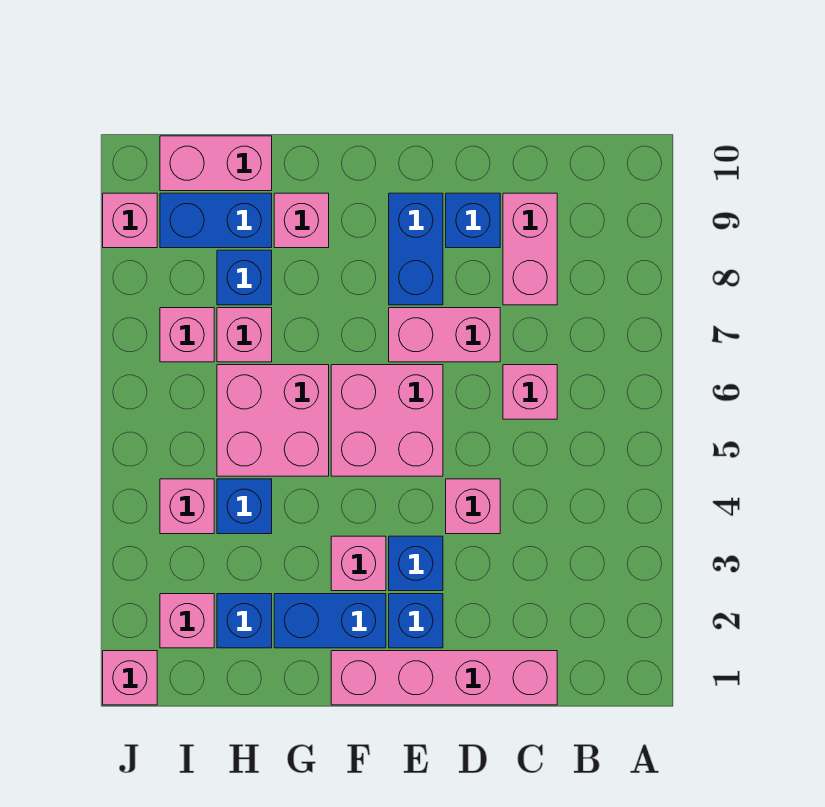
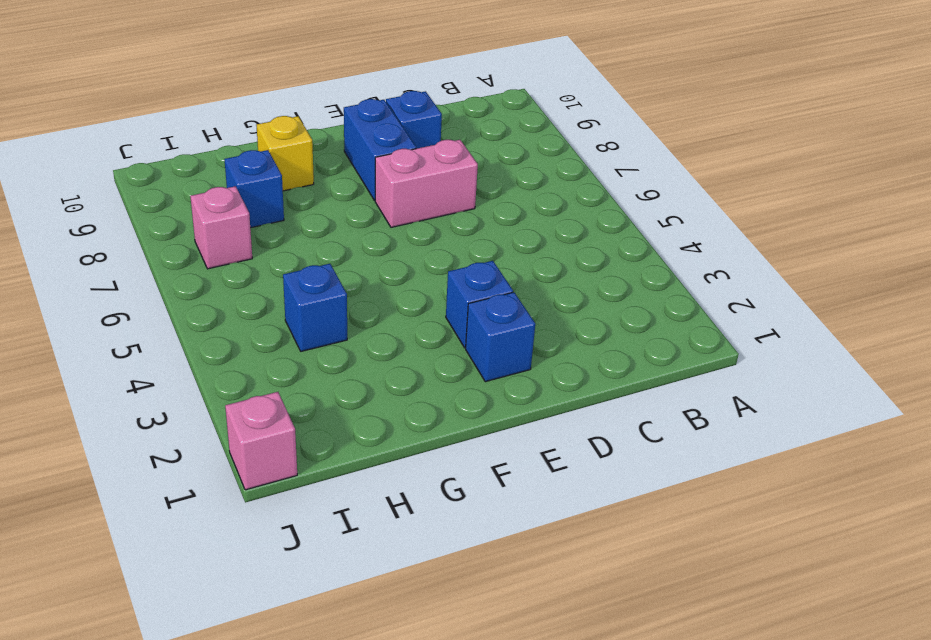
yellow brick G9 level 1 -> pink brick G9 level 1
none -> pink brick C1:F1 level 1
none -> pink brick C6 level 1
none -> pink brick C8:C9 level 1

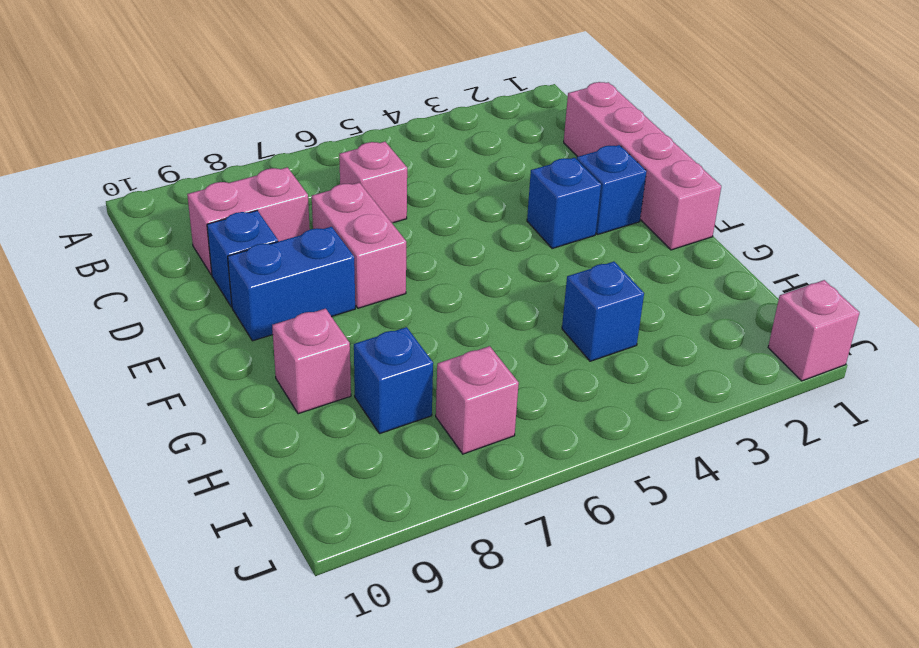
none -> pink brick D4 level 1
none -> pink brick E5:F6 level 1
none -> blue brick F2:G2 level 1

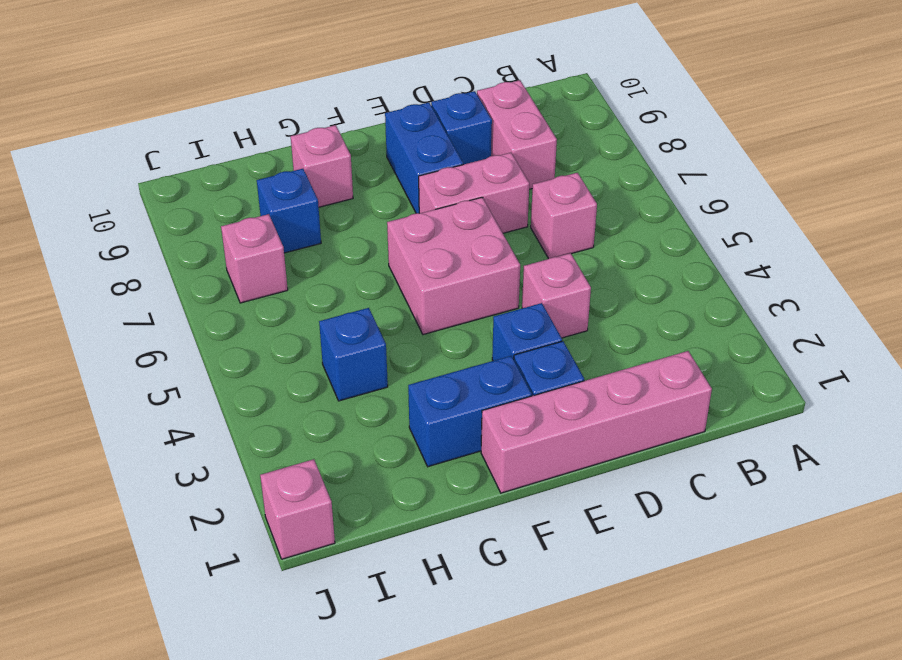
none -> pink brick F3 level 1
none -> pink brick G5:H6 level 1
none -> blue brick H2 level 1

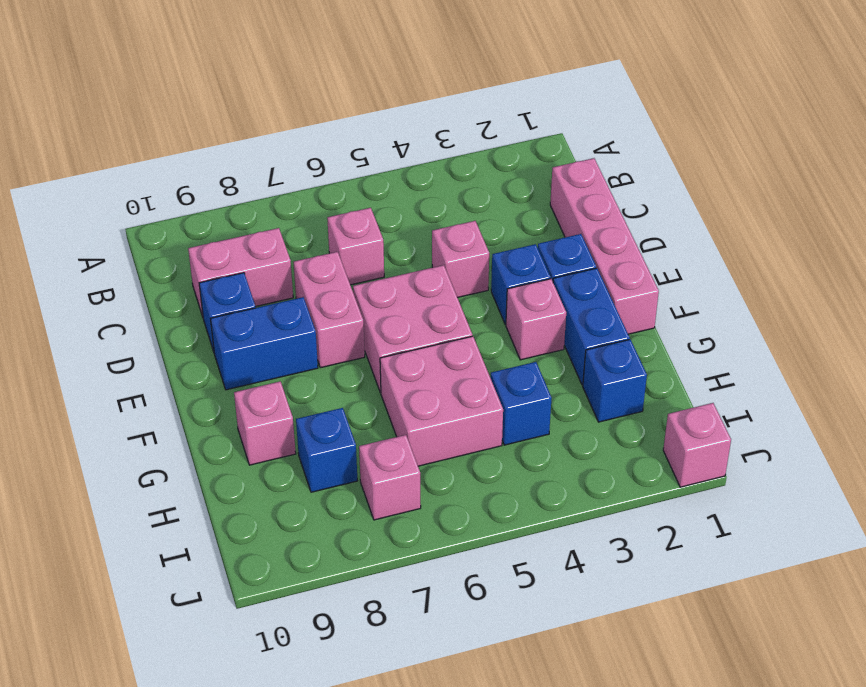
none -> pink brick H7 level 1
none -> blue brick H9:I9 level 1
none -> pink brick H10:I10 level 1

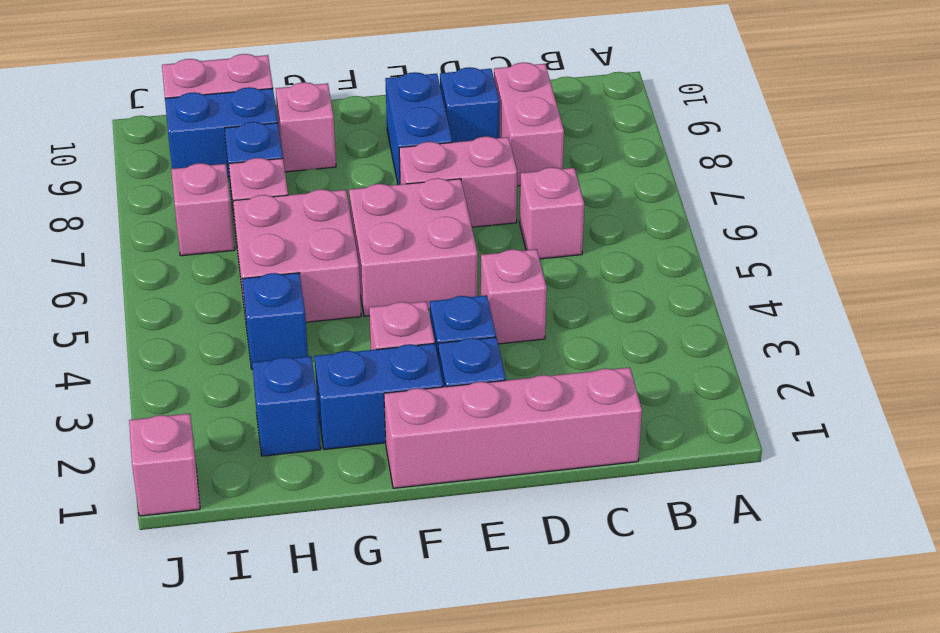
none -> pink brick I2 level 1
none -> pink brick I4 level 1
none -> pink brick J9 level 1

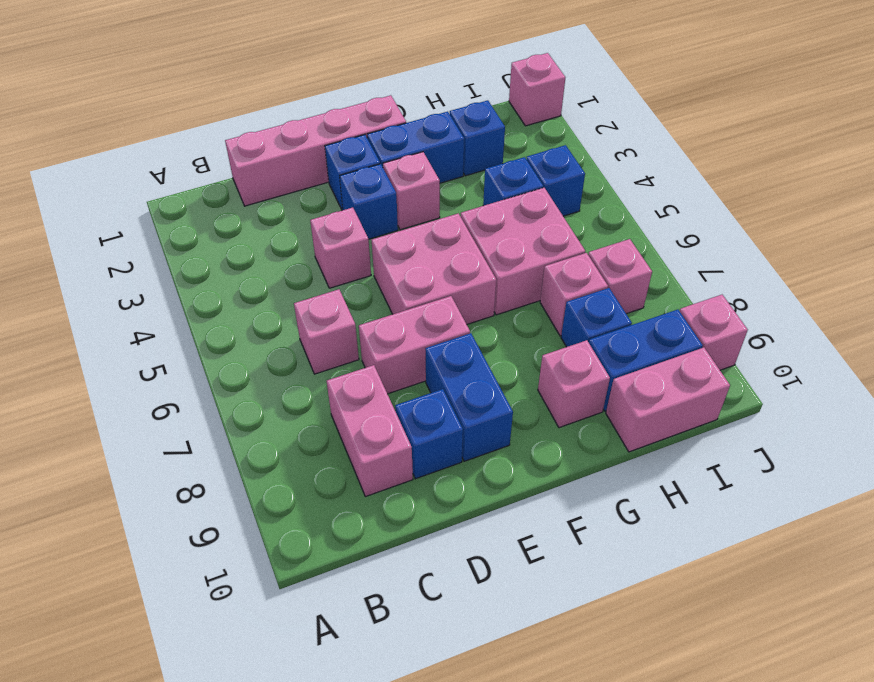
blue brick I4 level 1 -> pink brick I4 level 1
none -> pink brick I2 level 1

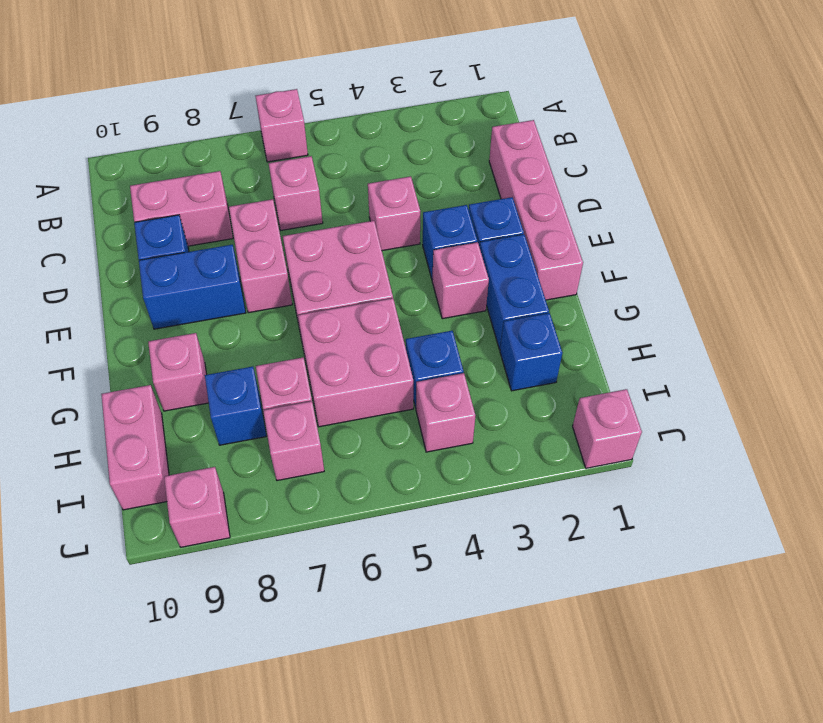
pink brick A6 level 1 -> pink brick I2 level 1
none -> blue brick H9:I9 level 1

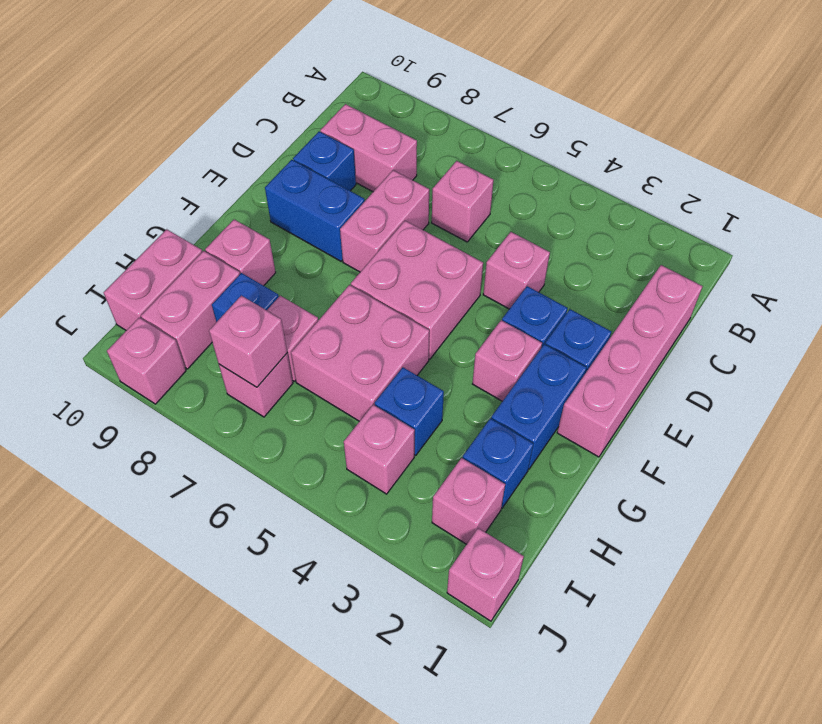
pink brick H9:I9 level 1 -> blue brick H9:I9 level 1
pink brick I7 level 2 -> none

